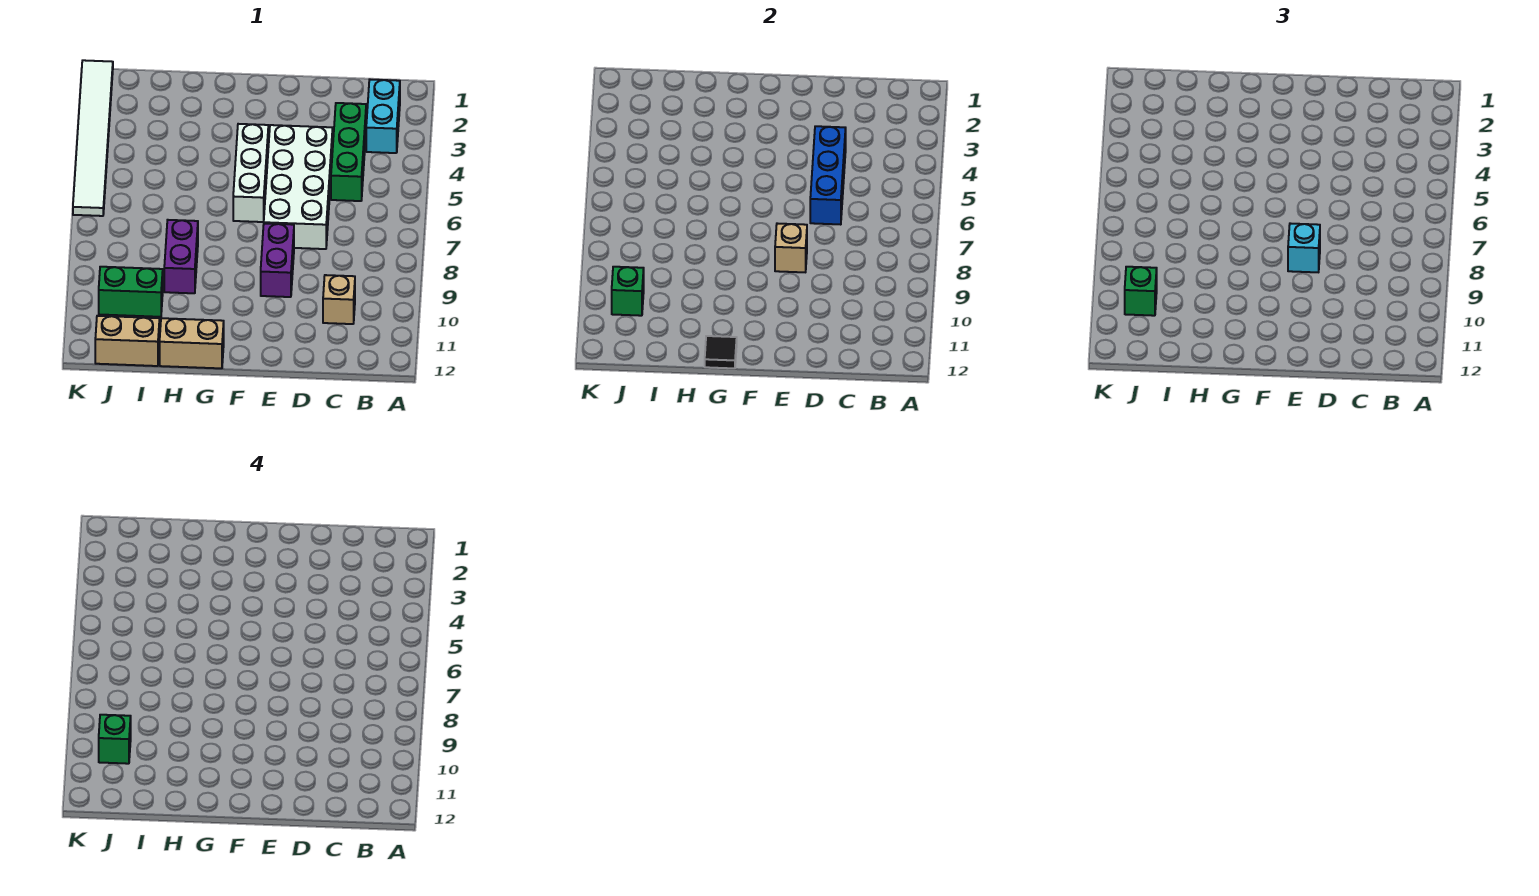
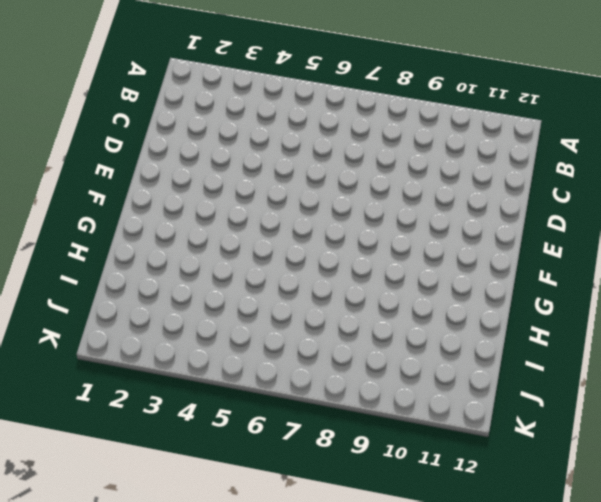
none -> cyan brick B2:B3 level 1
none -> green brick C3:C5 level 1
none -> tan brick C10 level 1

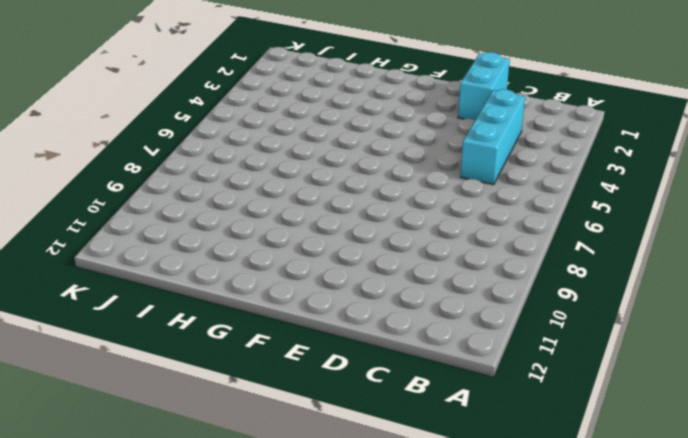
cyan brick C3:C5 level 1 -> green brick C3:C5 level 1
cyan brick D1:D2 level 1 -> cyan brick B2:B3 level 1
none -> tan brick C10 level 1
none -> white brick D4:E7 level 1
none -> purple brick E8:E9 level 1

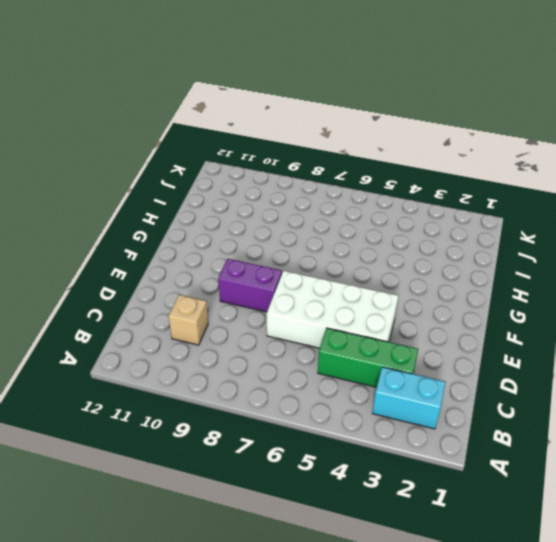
none -> white brick F4:F6 level 1
none -> tan brick G12:H12 level 1
none -> purple brick H8:H9 level 1

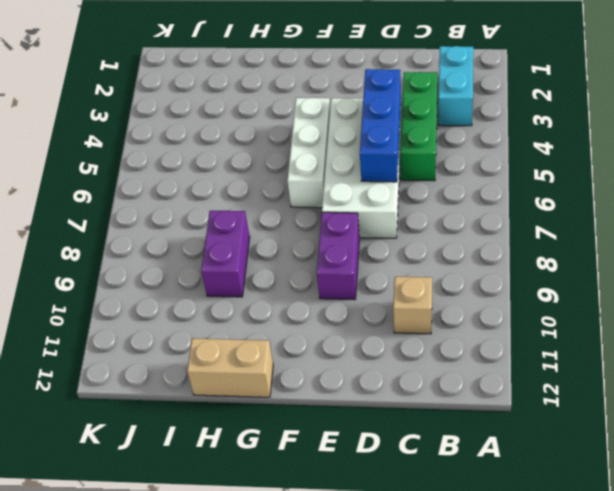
none -> green brick I10:J10 level 1
none -> tan brick I12:J12 level 1
none -> white tile K1:K6 level 1

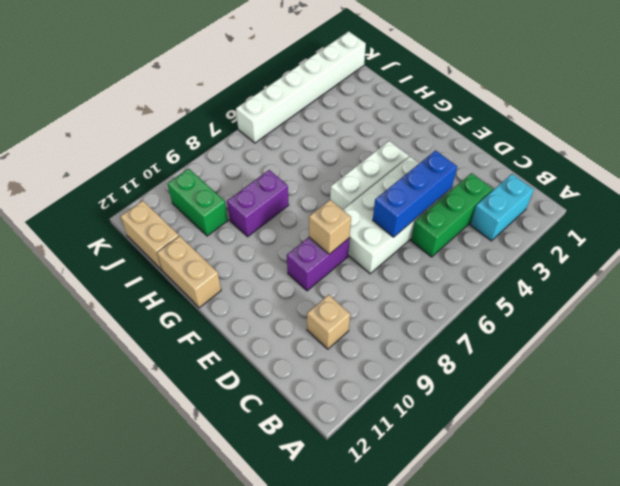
white brick K1:K6 level 1 -> white tile K1:K6 level 1
none -> black tile G12 level 2
none -> green brick J10 level 2
none -> cyan brick E8 level 3

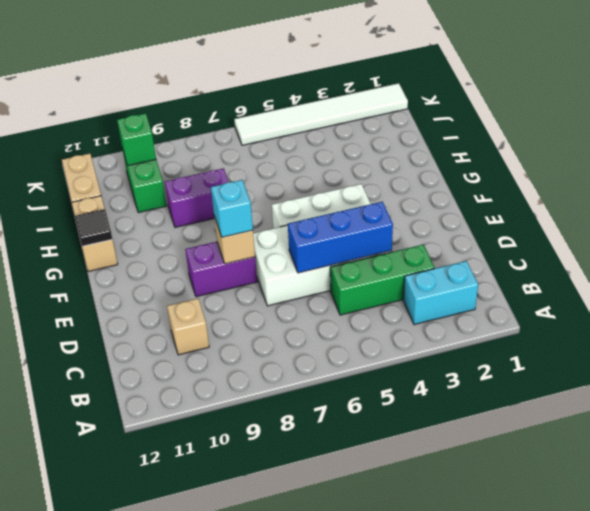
none -> green brick J10 level 3
none -> green brick J10 level 4

